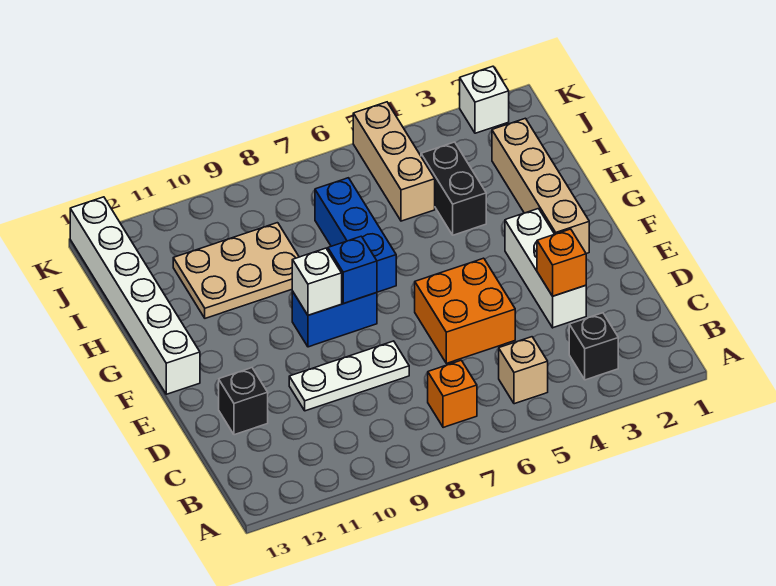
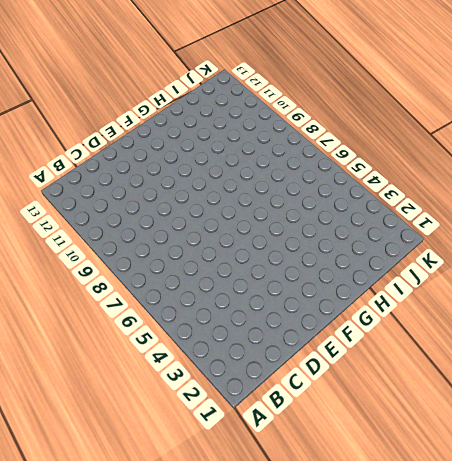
none -> black brick B3 level 1
none -> tan brick B5 level 1
none -> orange brick B7 level 1

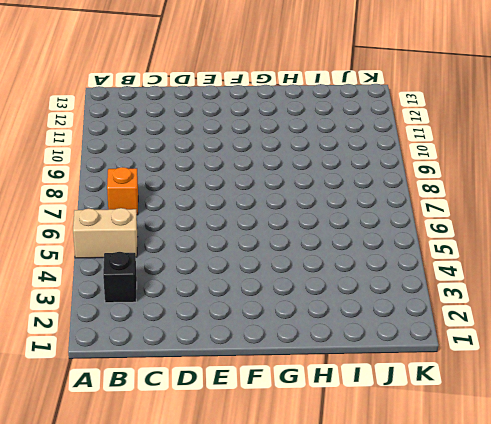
tan brick A5:B5 level 1 -> tan brick B5 level 1
none -> white brick D3:F3 level 1
none -> orange brick D5:E6 level 1
none -> white plate D8:D10 level 1

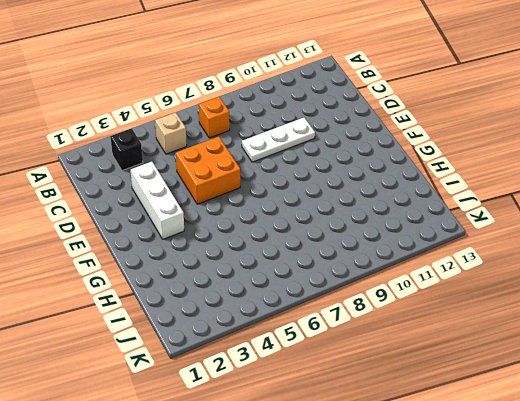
none -> black brick D12 level 1
none -> tan brick F2:I2 level 1
none -> blue brick F8:F9 level 1

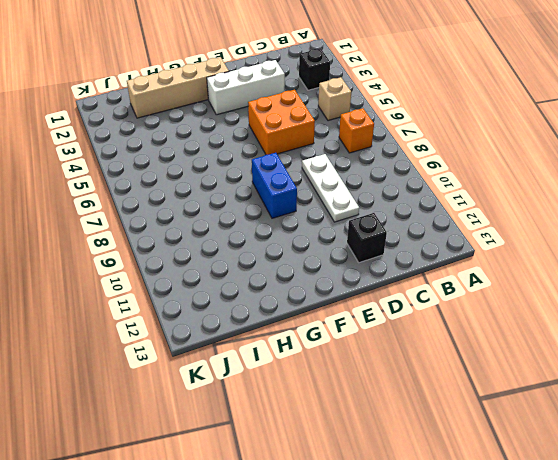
none -> white brick F13:K13 level 1
none -> blue brick G7:I7 level 1
none -> black brick H4:I4 level 1

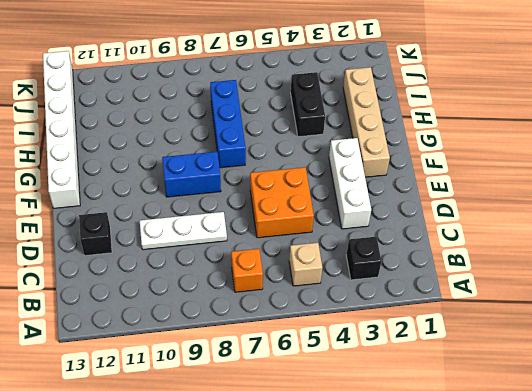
none -> tan plate H9:I11 level 1
none -> tan brick I5:K5 level 1
none -> white brick K2 level 1

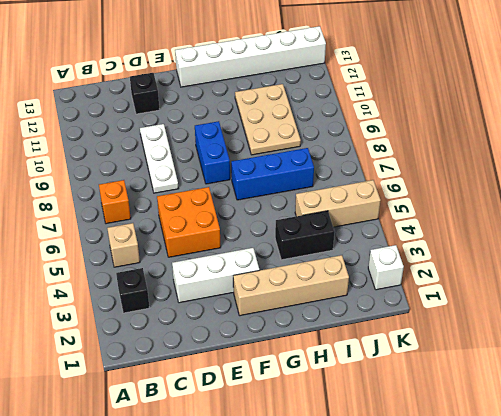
none -> orange brick D3 level 2
none -> blue brick F8 level 2
none -> white brick F9 level 2

